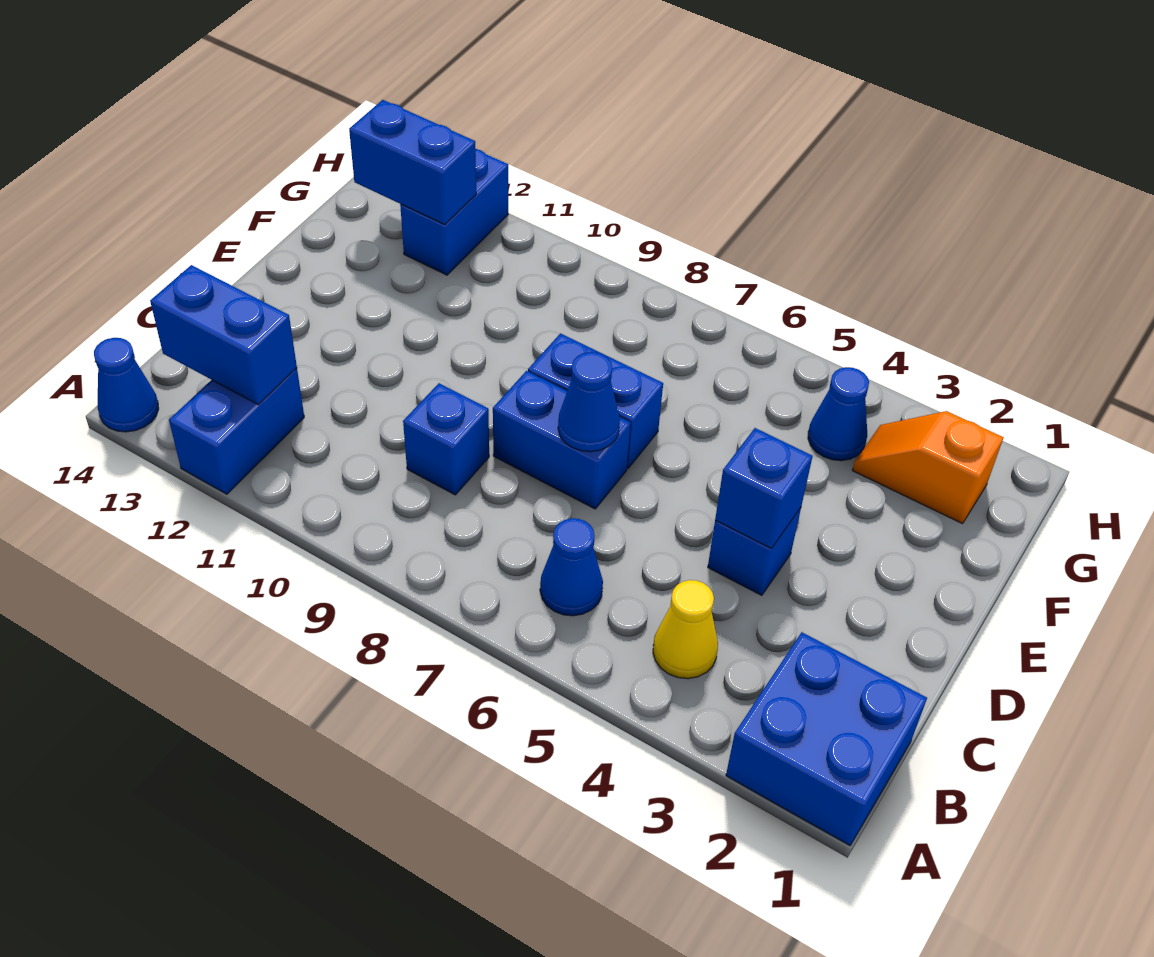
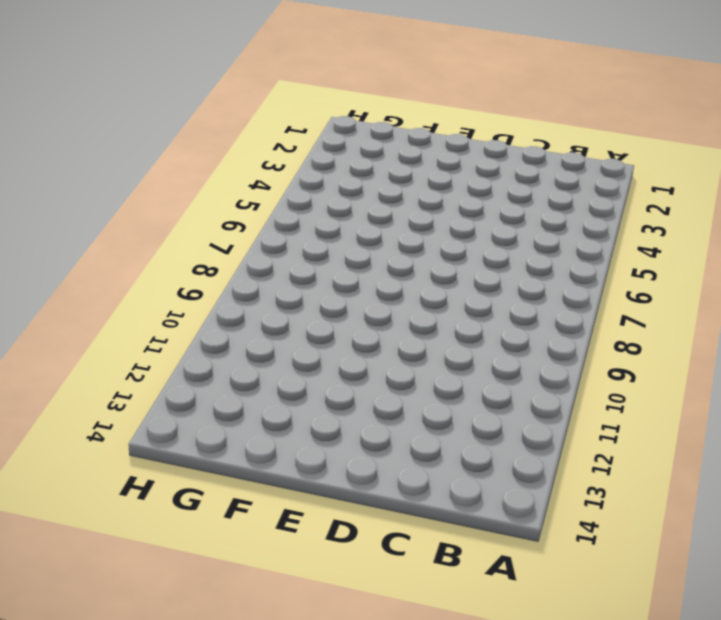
none -> blue brick A1:B2 level 1
none -> blue brick A12:B12 level 1
none -> blue cone A14 level 1

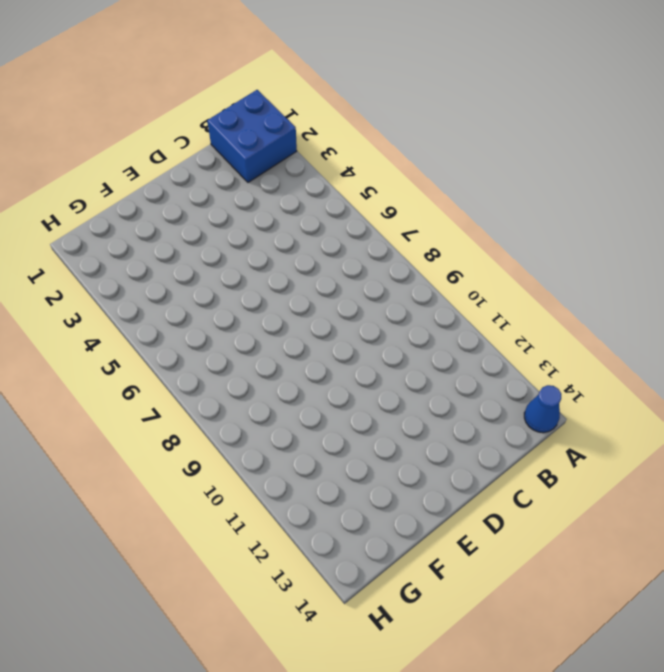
none -> blue brick A12:B12 level 1
none -> yellow cone B4 level 1
none -> blue cone B6 level 1

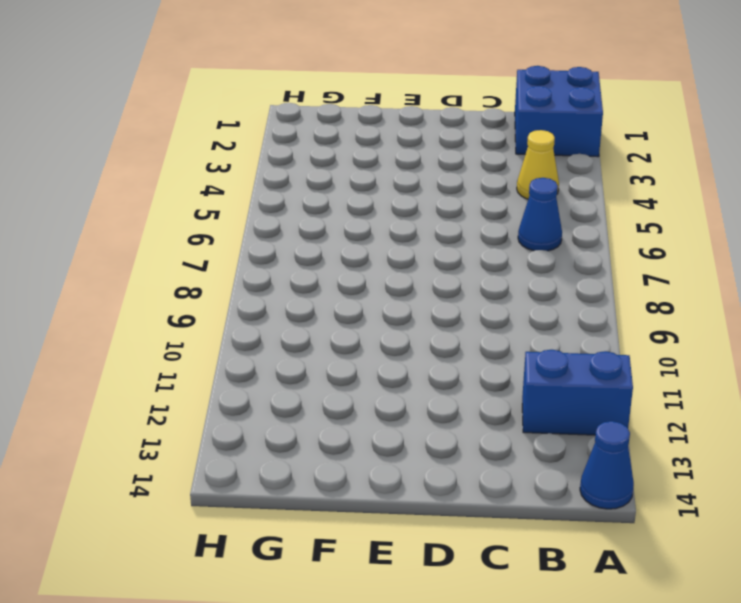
none -> blue brick C9 level 1
none -> blue brick D4 level 1
none -> blue brick D7:D8 level 1

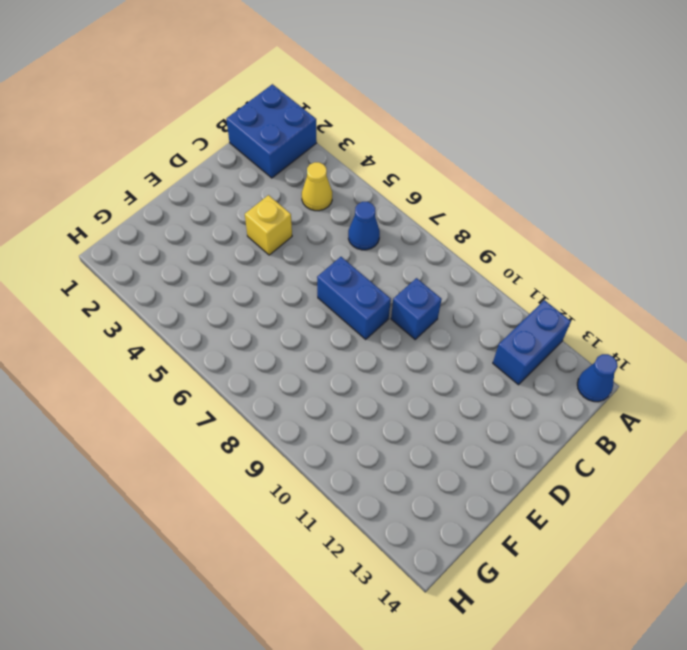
yellow brick D4 level 1 -> blue brick D4 level 1
none -> blue brick E7:E8 level 1
none -> orange slope G2:G3 level 1 top 2
none -> blue cone G4 level 1

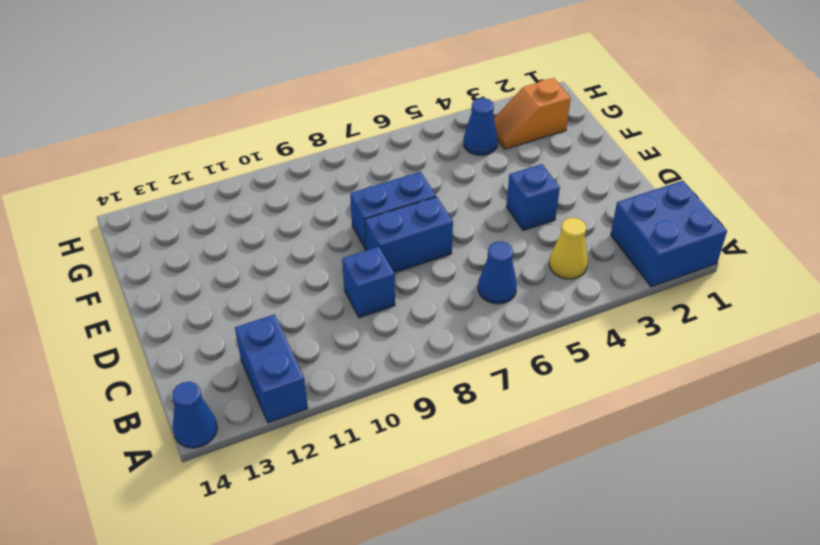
none -> blue brick G12:H12 level 1
none -> blue brick B12:B13 level 2
none -> blue brick D4 level 2

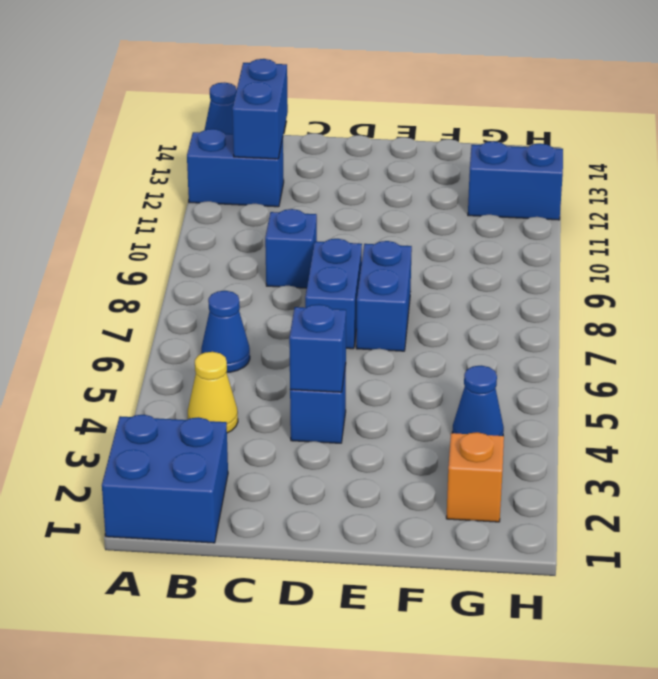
none -> blue cone D7 level 2
none -> blue brick G12:G13 level 2

